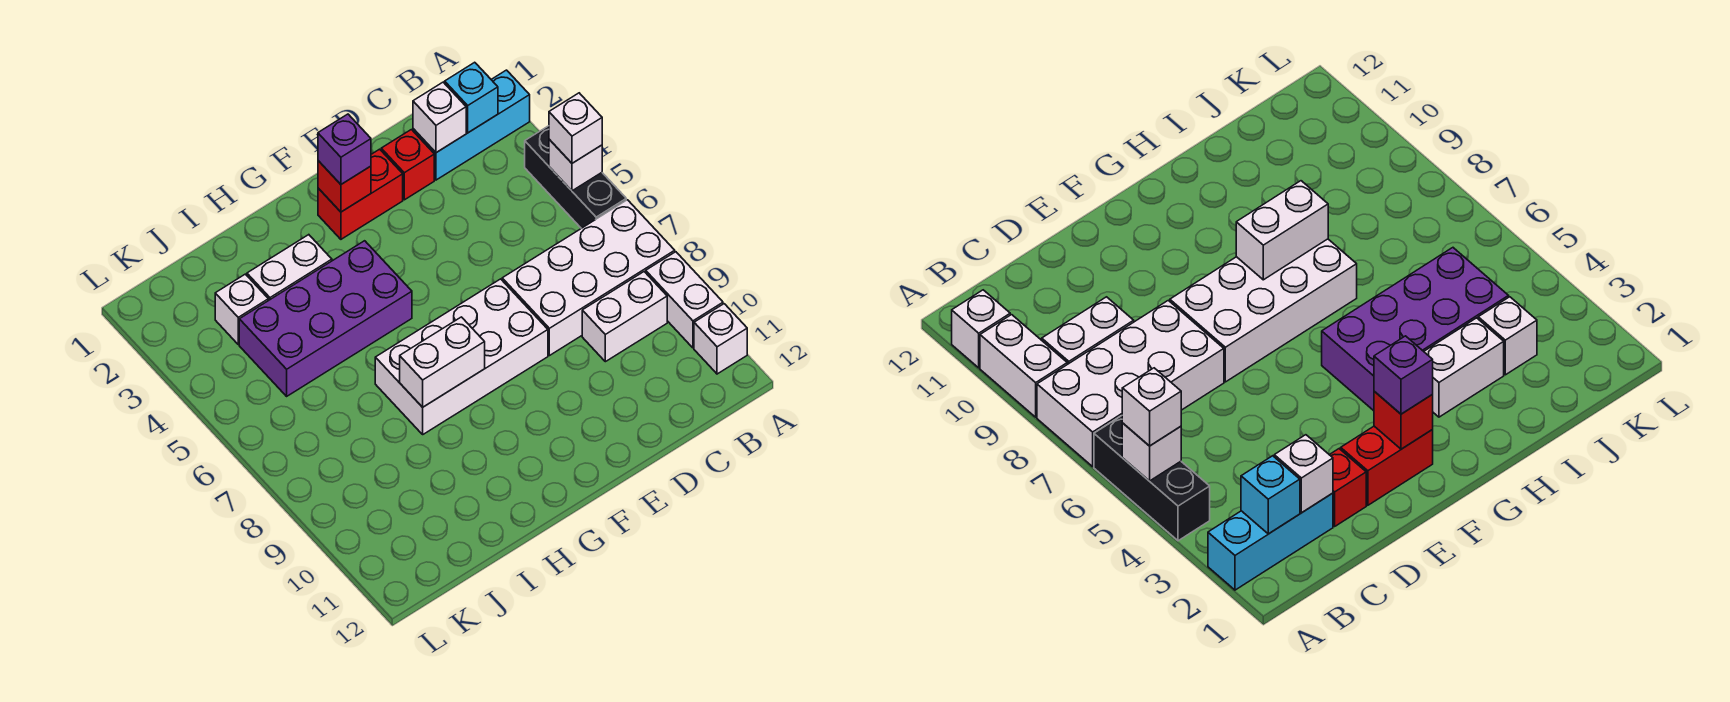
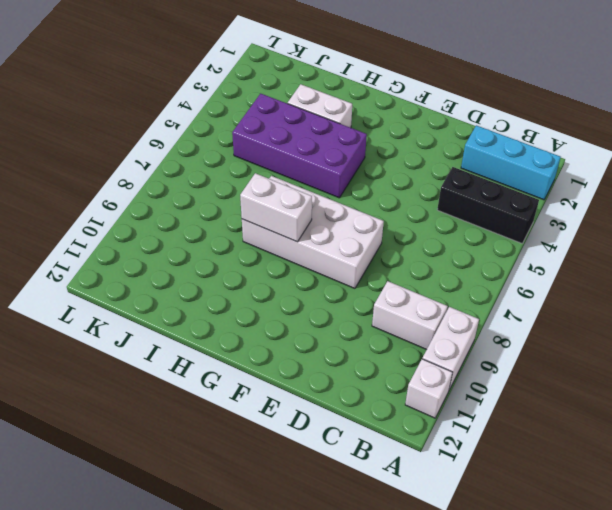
black brick A4:C4 level 1 -> black brick A4:A6 level 1
none -> white brick A7:D8 level 1
none -> red brick D2 level 1
none -> red brick E2:F2 level 1

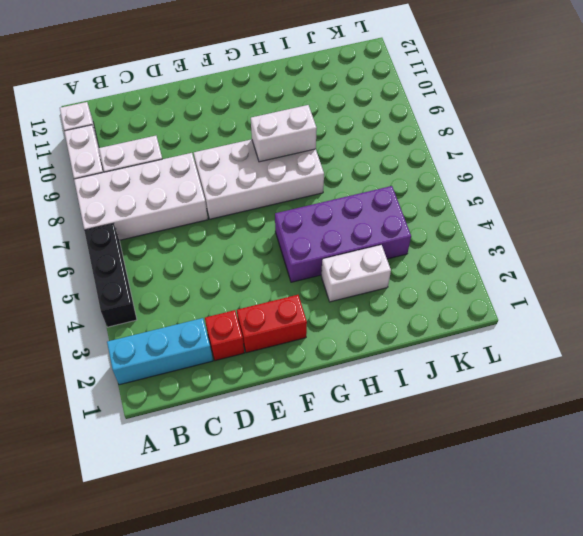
none -> white brick J3 level 1
none -> white brick A5 level 2
none -> cyan brick B2 level 2

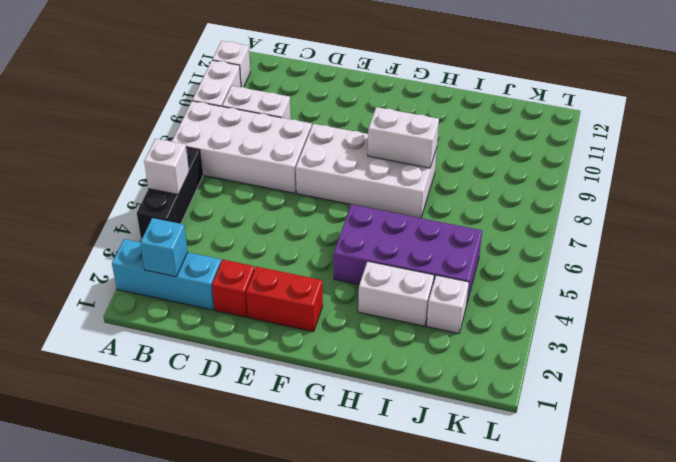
none -> white brick C2 level 2
none -> red brick F2 level 2
none -> white brick A5 level 3

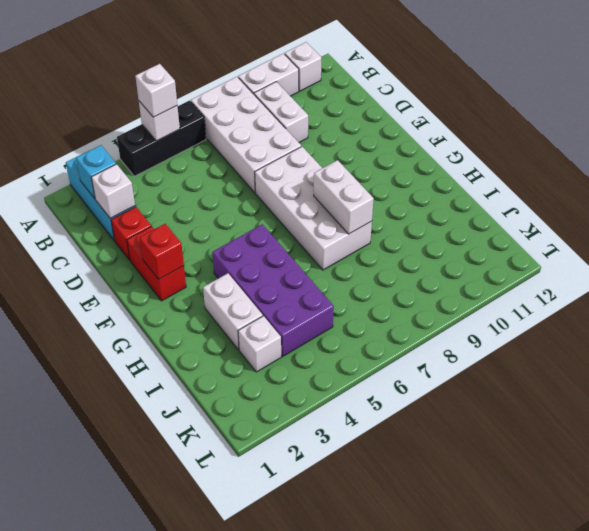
none -> purple brick F2 level 3

